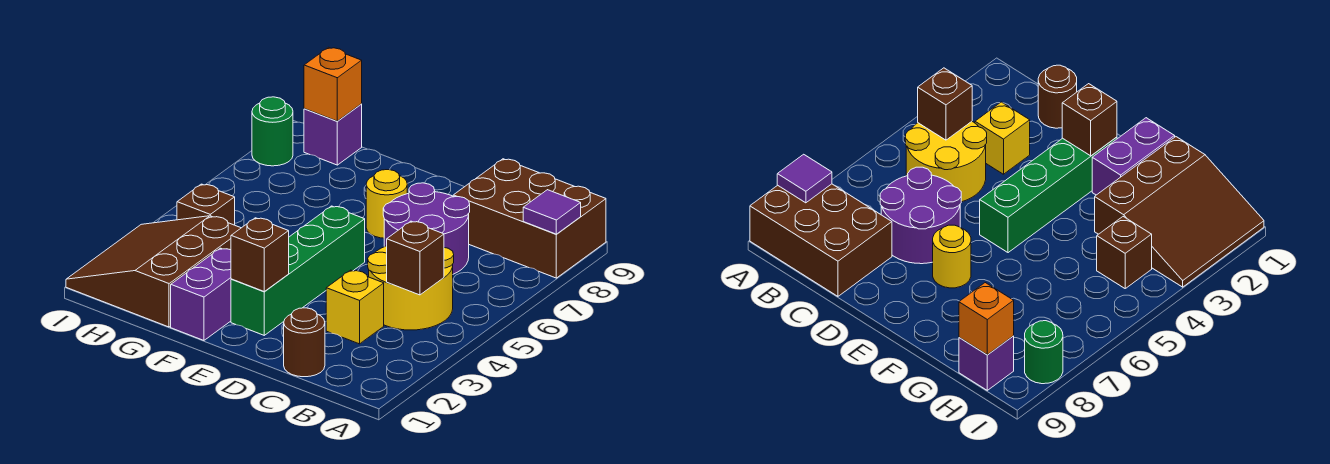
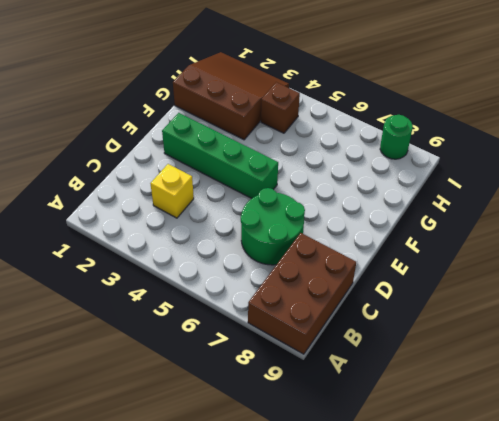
green round brick C6:D7 level 1 -> purple round brick C6:D7 level 1
none -> yellow round brick B4:C5 level 1
none -> brown round brick C1 level 1
none -> yellow round brick E7 level 1

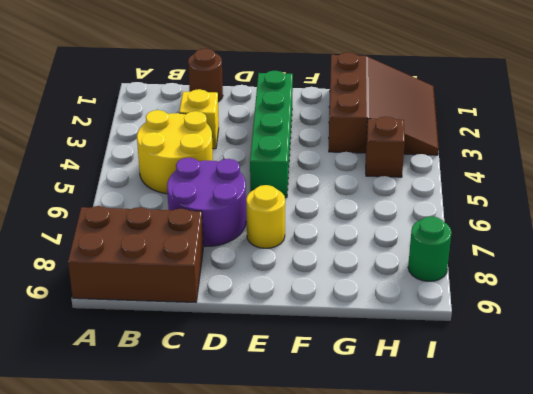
none -> purple brick F1:F2 level 1
none -> purple brick H9 level 1
none -> purple tile A8 level 2

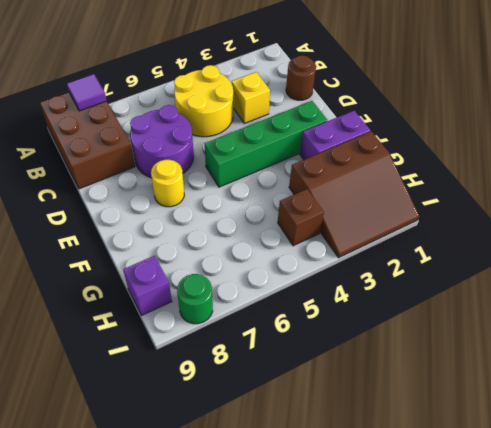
none -> brown brick B4 level 2
none -> brown brick E2 level 2
none -> orange brick H9 level 2

